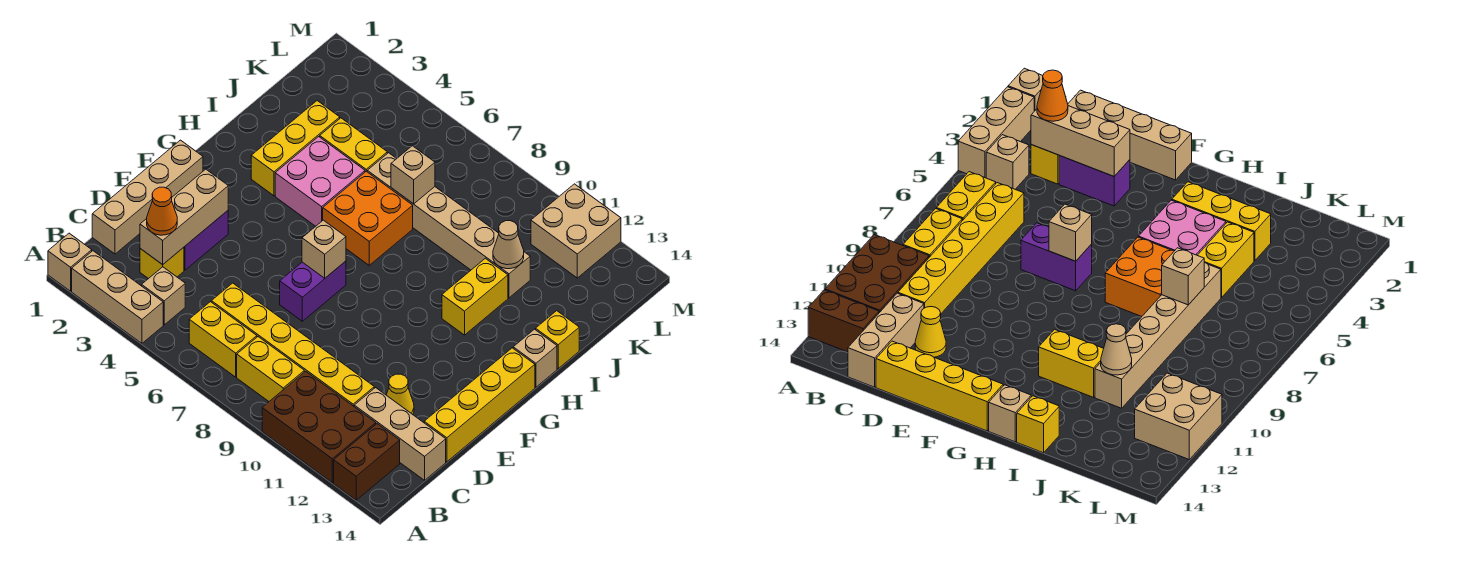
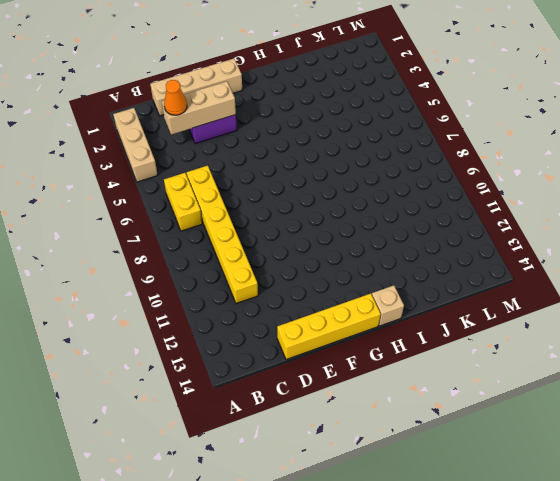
none -> tan brick A1 level 1
none -> brown brick A10:B12 level 1
none -> brown brick A13:B13 level 1

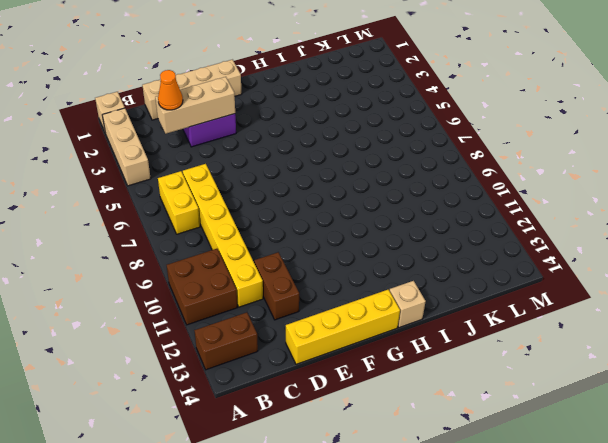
brown brick A10:B11 level 1 -> brown brick A10:B12 level 1
brown brick D11:D12 level 1 -> yellow cone D12 level 1
none -> tan brick B4 level 1
none -> yellow brick B8:B9 level 1
none -> yellow brick C3 level 1

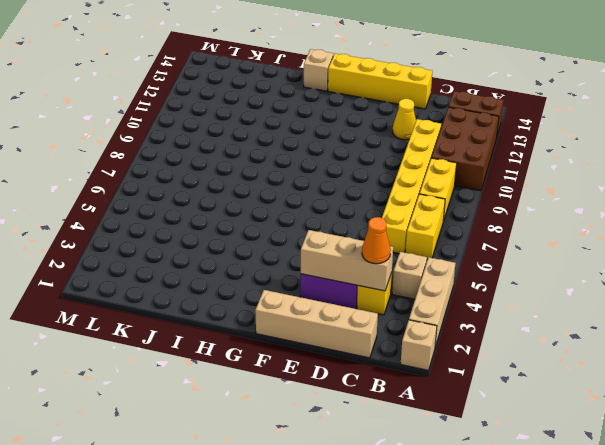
none -> tan brick C12:C14 level 1
none -> purple brick E7:F7 level 1
none -> yellow brick H3:J3 level 1

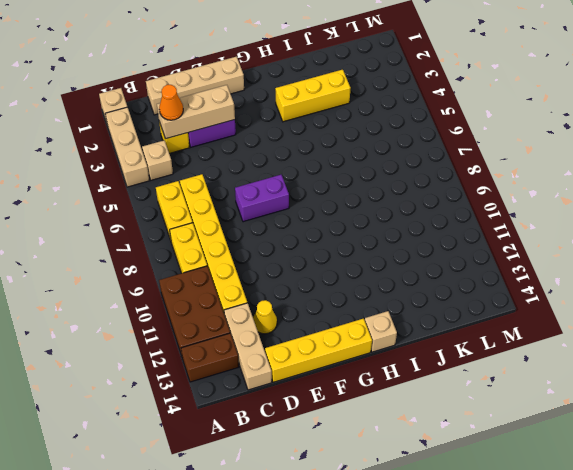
none -> pink brick H4:I5 level 1
none -> orange brick H6:I7 level 1
none -> yellow brick H11:I11 level 1

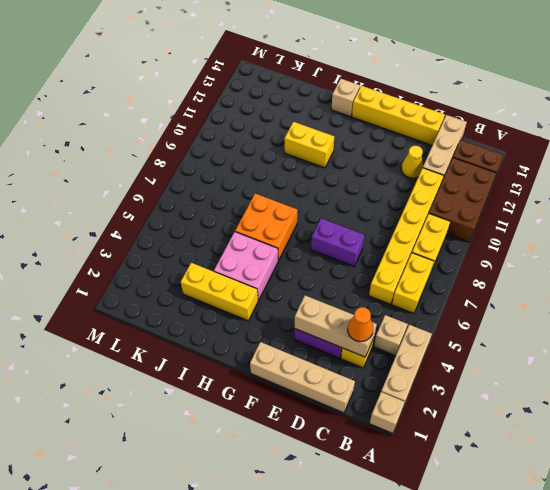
none -> yellow brick I14 level 1
none -> yellow brick J4:J5 level 1
none -> tan brick J6:J11 level 1

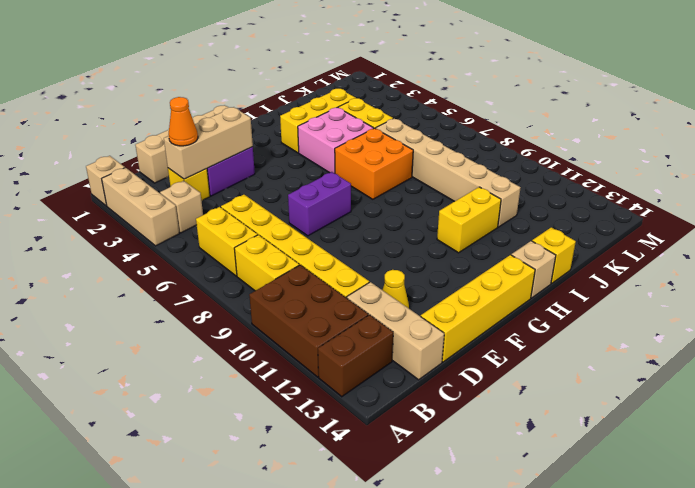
none -> tan brick L11:M12 level 1
none -> tan brick F7 level 2
none -> tan brick J7 level 2

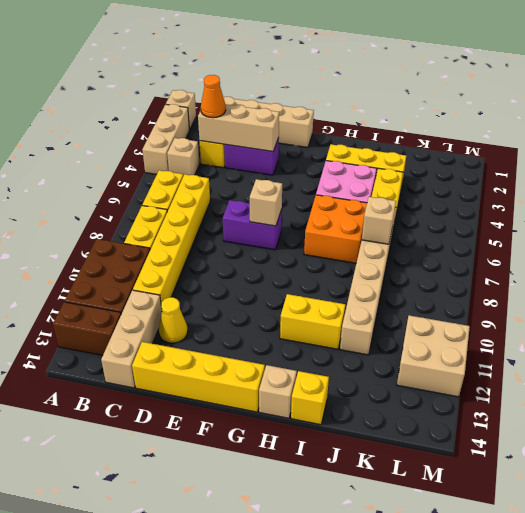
none -> tan cone J11 level 2

